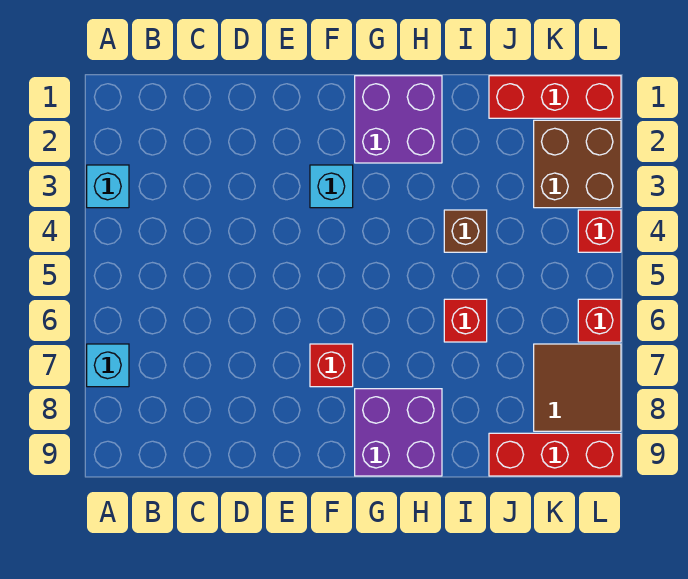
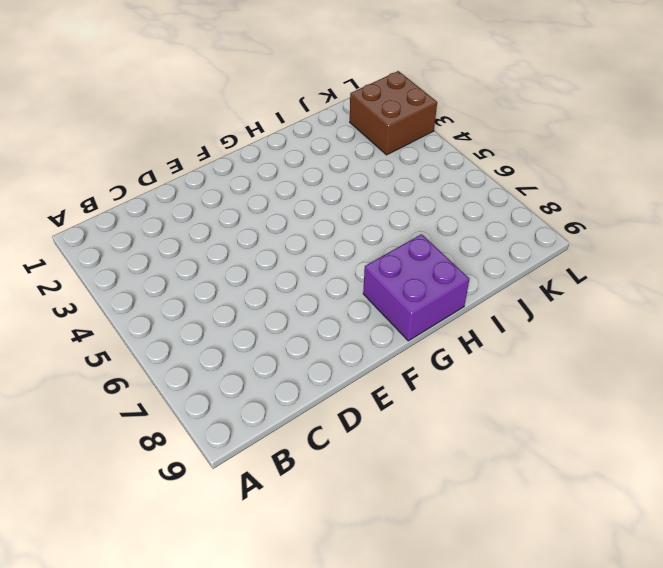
none -> cyan brick A3 level 1
none -> cyan brick A7 level 1
none -> cyan brick F3 level 1

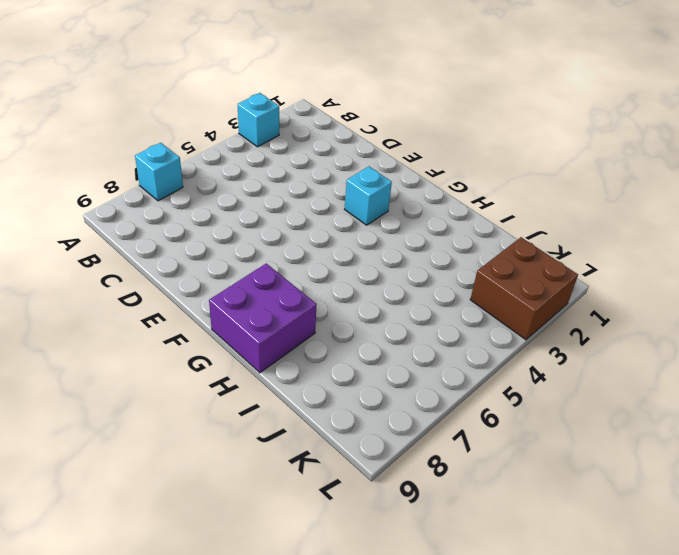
none -> red brick F7 level 1
none -> purple brick G1:H2 level 1
none -> brown brick I4 level 1

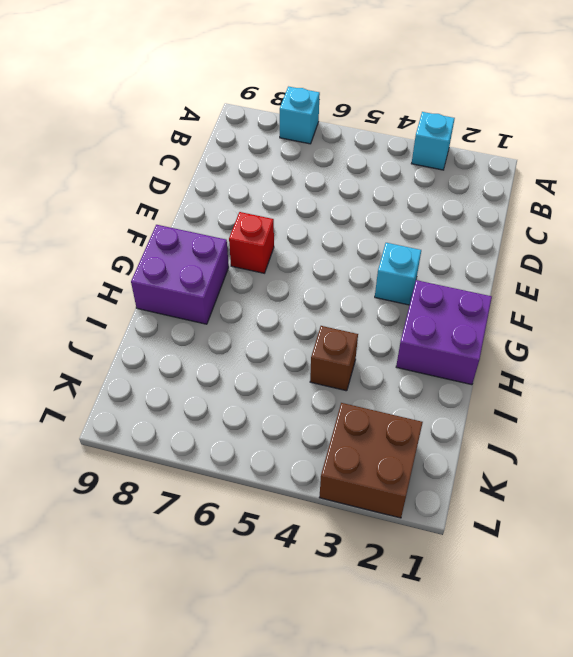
none -> red brick I6 level 1
none -> red brick J1:L1 level 1
none -> red brick J9:L9 level 1

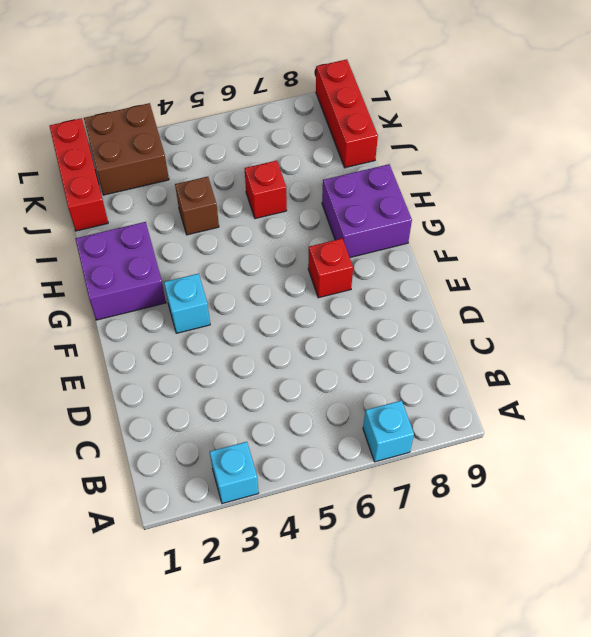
none -> brown tile K7:L8 level 1
none -> red brick L4 level 1
none -> red brick L6 level 1

